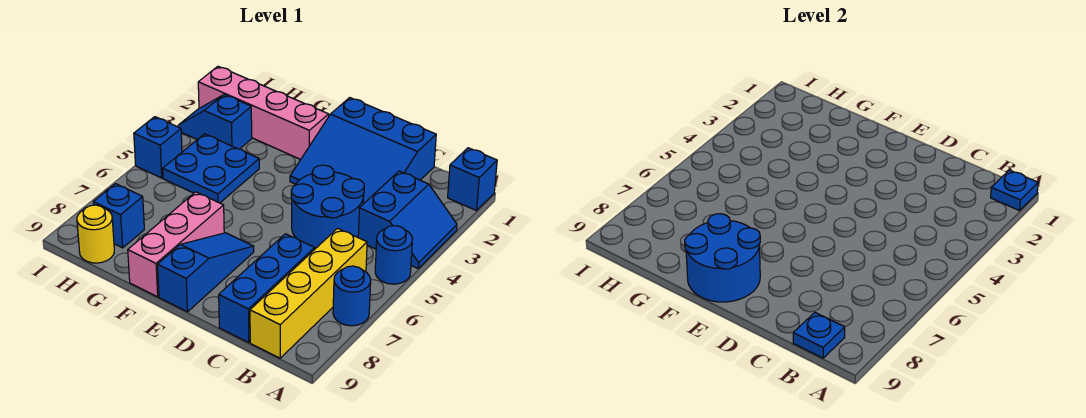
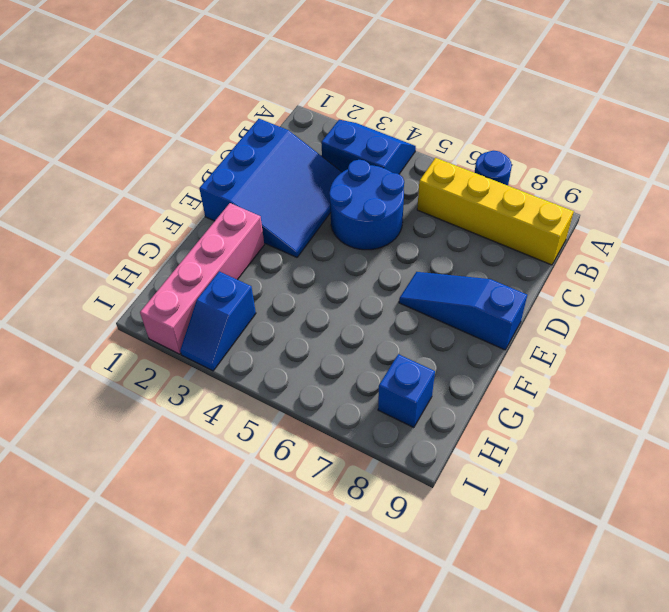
none -> blue brick A1 level 1
none -> blue round brick A5 level 1
none -> blue brick C7:C9 level 1

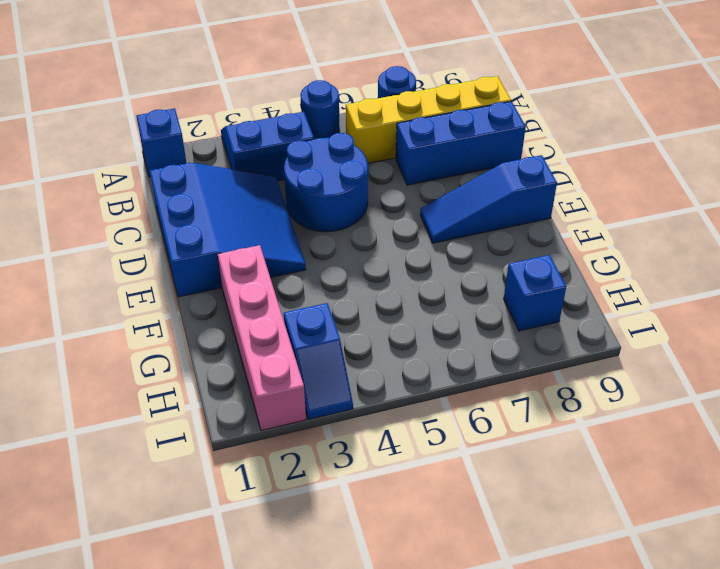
none -> pink brick F7:F9 level 1
none -> blue plate G4:H5 level 1
none -> yellow round brick H9 level 1

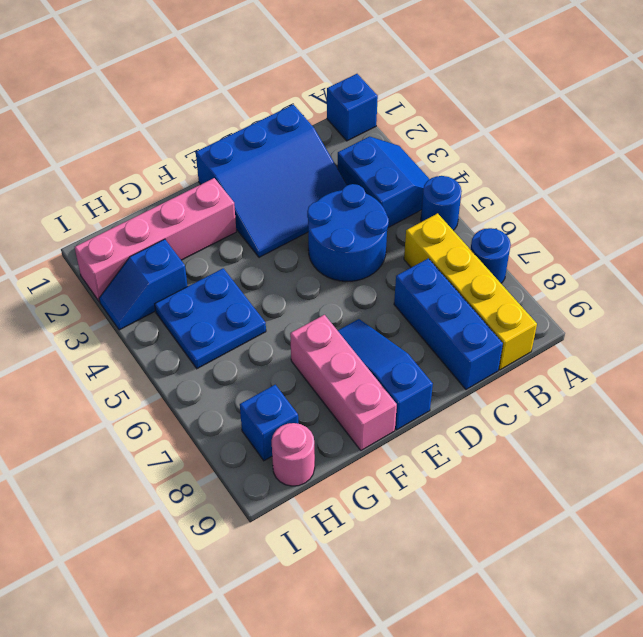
pink round brick H9 level 1 -> yellow round brick H9 level 1
none -> blue brick I5 level 1
none -> blue plate A1 level 2
none -> blue plate B9 level 2

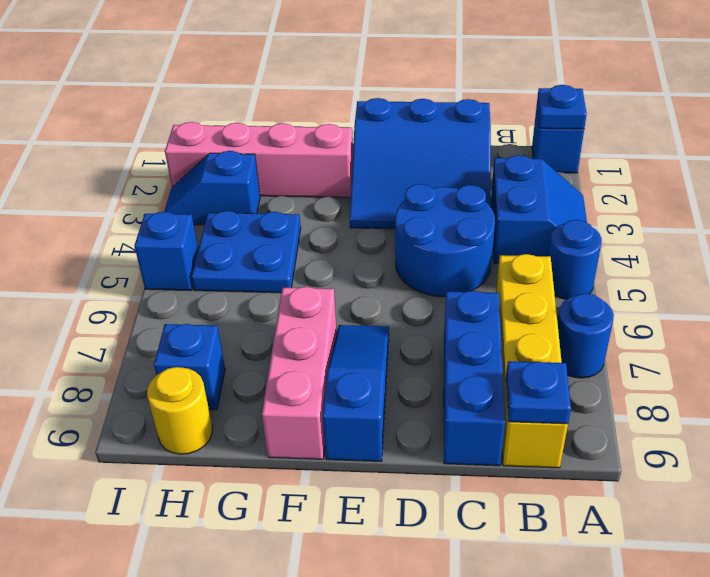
none -> blue round brick E8:F9 level 2

